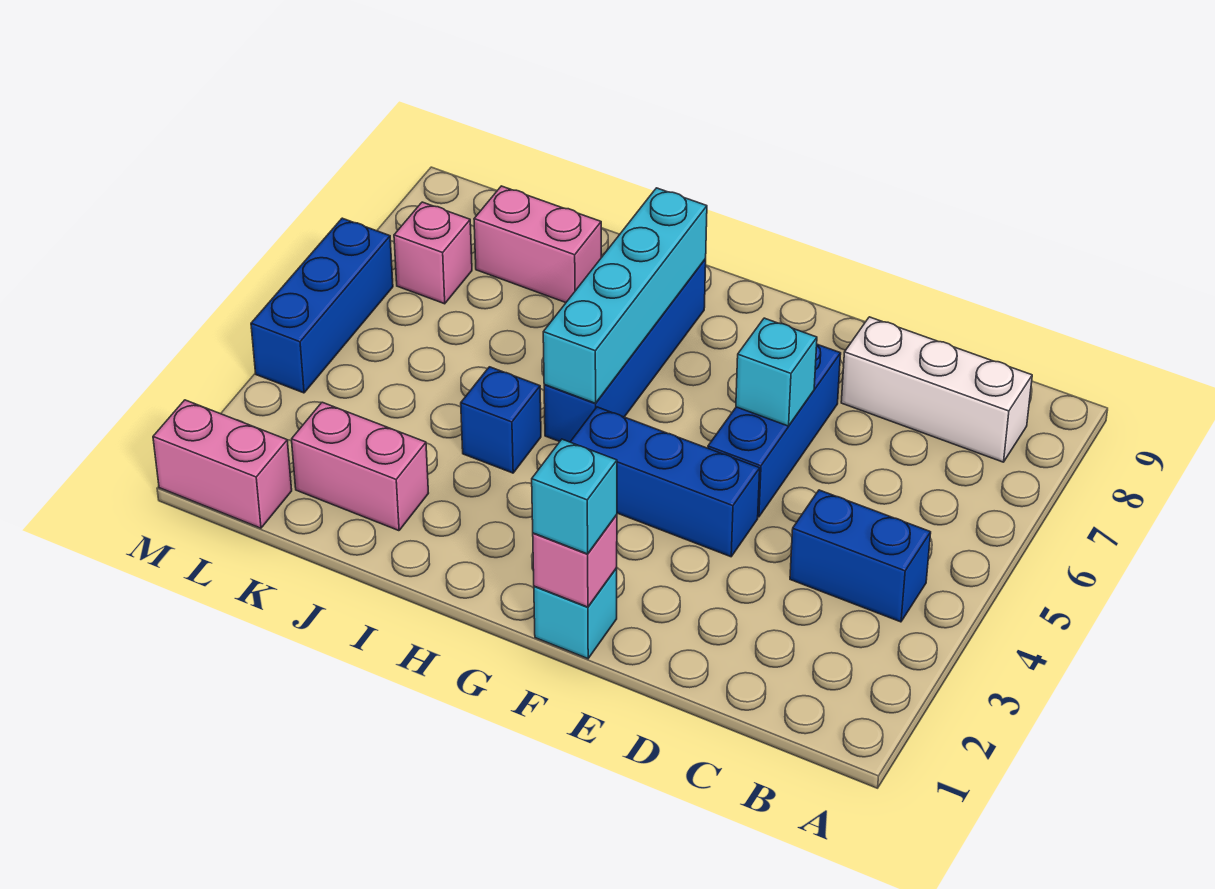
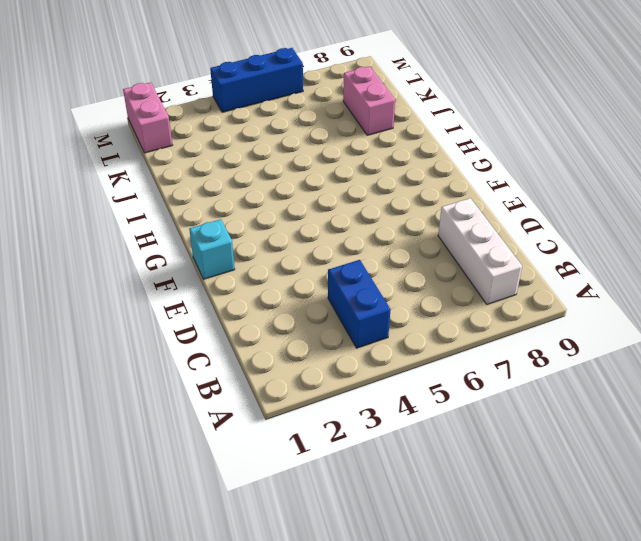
none -> blue brick E4:G4 level 1
none -> blue brick E5:E7 level 1
none -> blue brick H5:H8 level 1

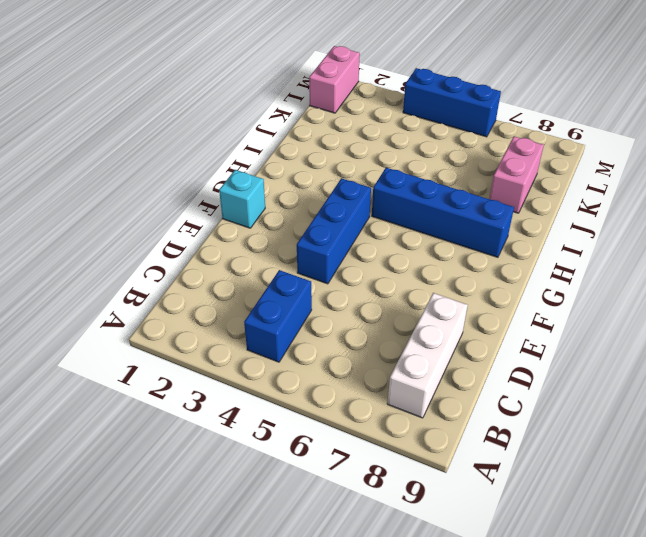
none -> blue brick E5:E7 level 1
none -> blue brick I4 level 1
none -> pink brick J2:K2 level 1

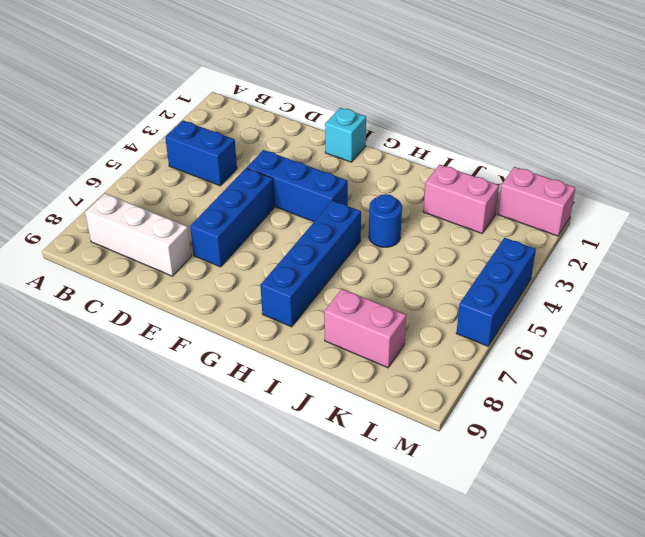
blue round brick I4 level 1 -> blue brick I4 level 1
none -> pink brick L7 level 1
none -> cyan brick E6 level 2
none -> pink brick F1 level 2

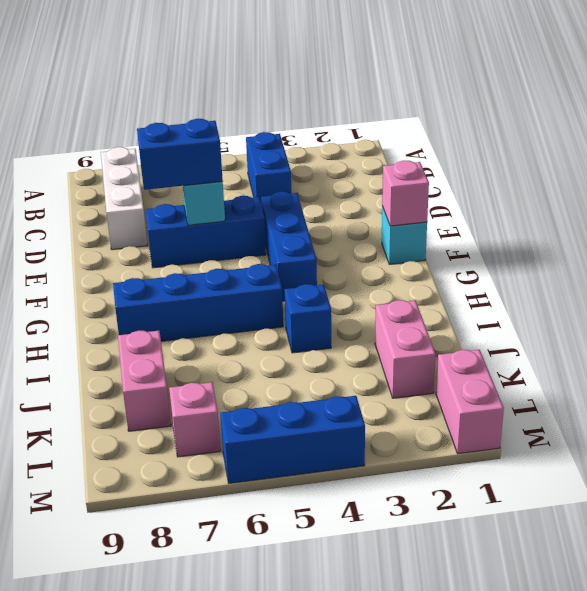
blue brick E6:E7 level 3 -> none
none -> cyan brick H5:H8 level 2
none -> cyan brick F1 level 3

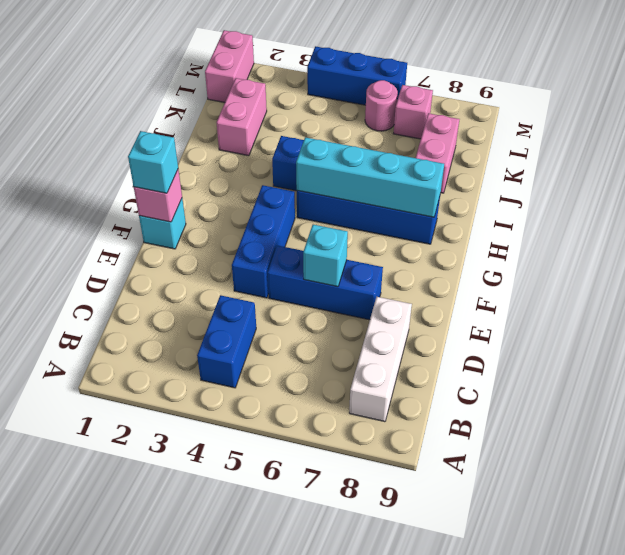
pink round brick L6 level 1 -> none

